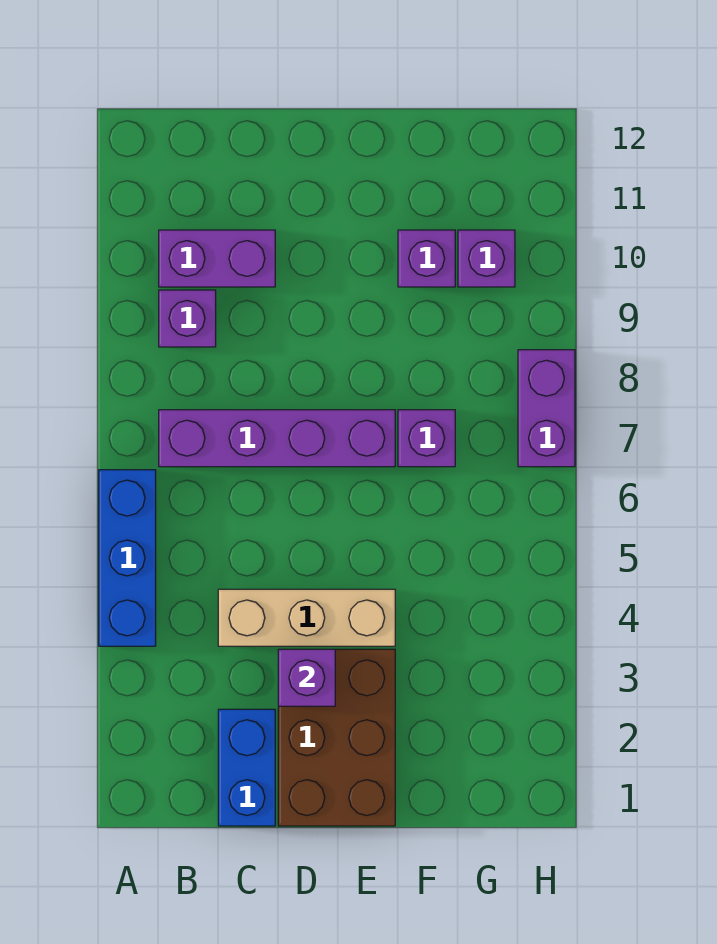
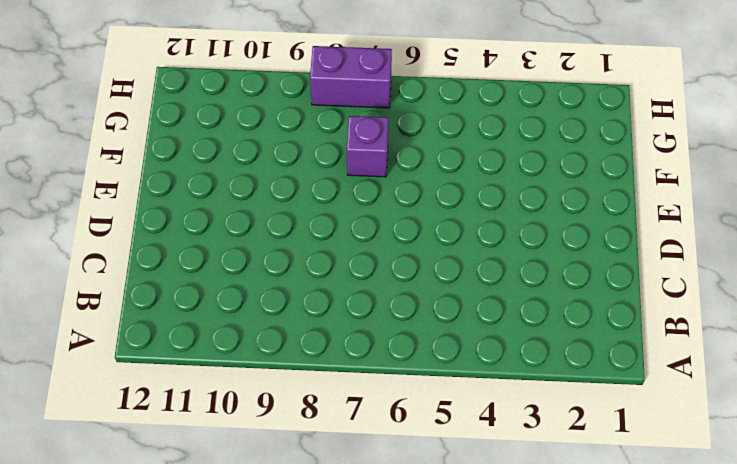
none -> blue brick A4:A6 level 1
none -> purple brick B7:E7 level 1
none -> purple brick B9 level 1

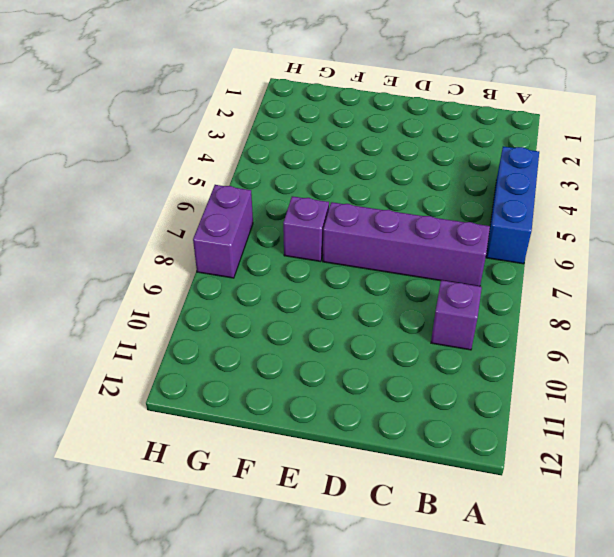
none -> purple brick B10:C10 level 1
none -> blue brick C1:C2 level 1
none -> tan brick C4:E4 level 1

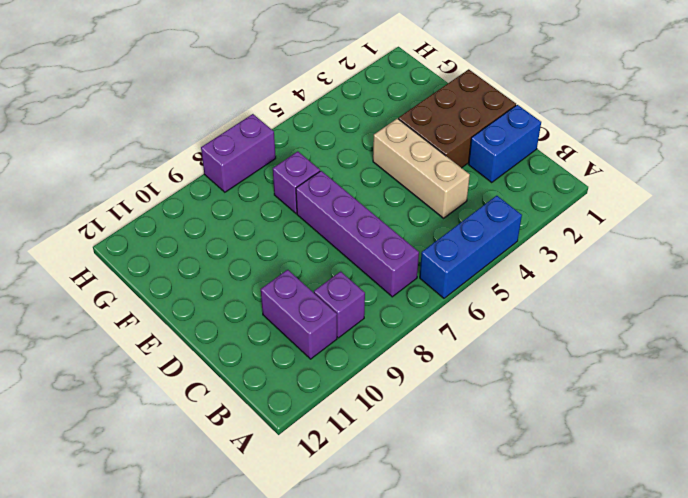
none -> purple brick F10 level 1
none -> purple brick G10 level 1
none -> purple brick D3 level 2

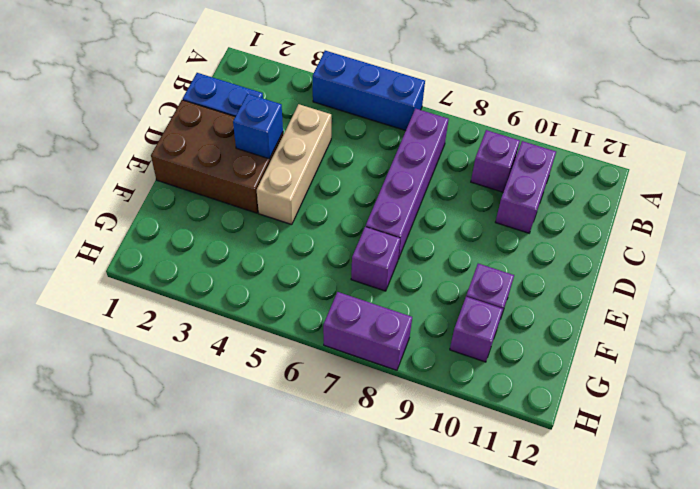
blue brick D3 level 2 -> purple brick D3 level 2

